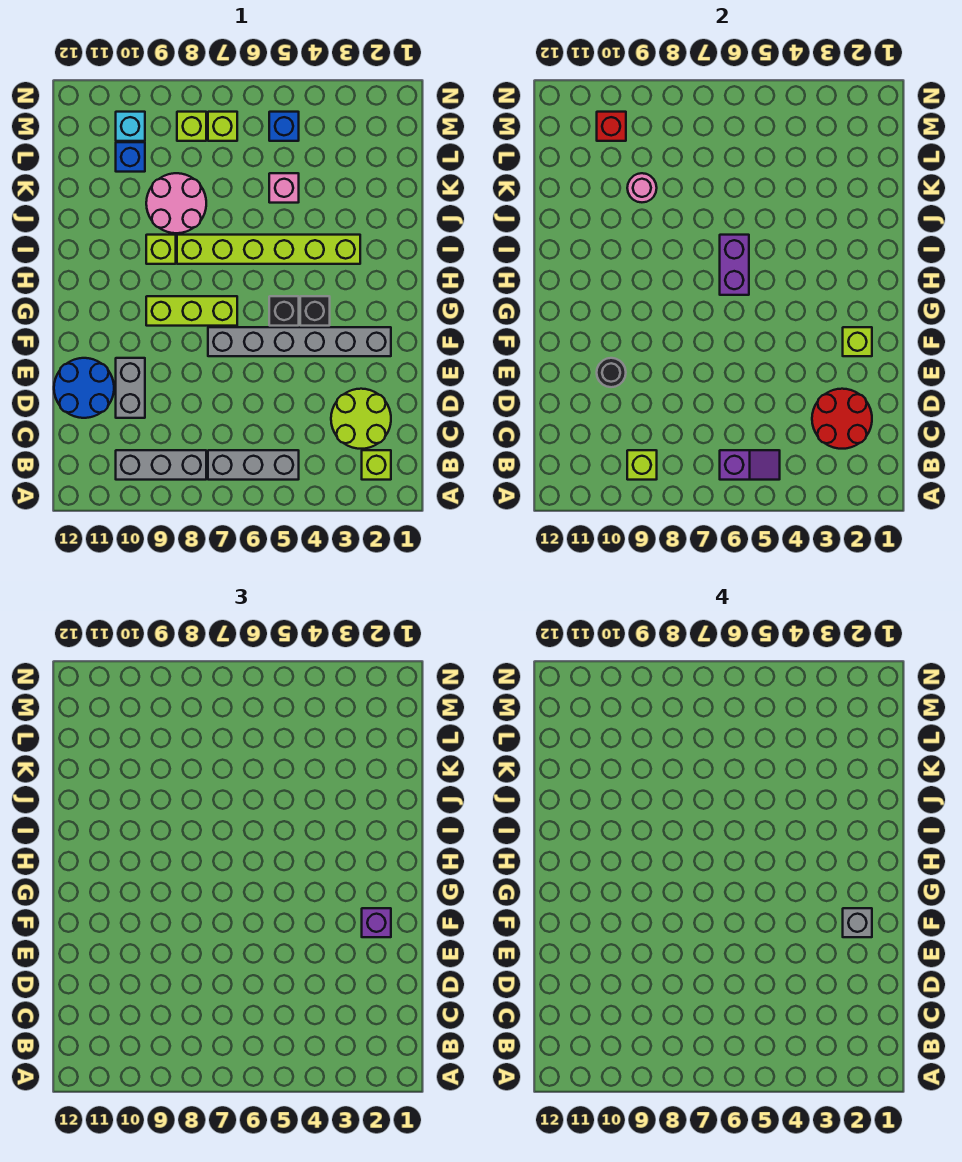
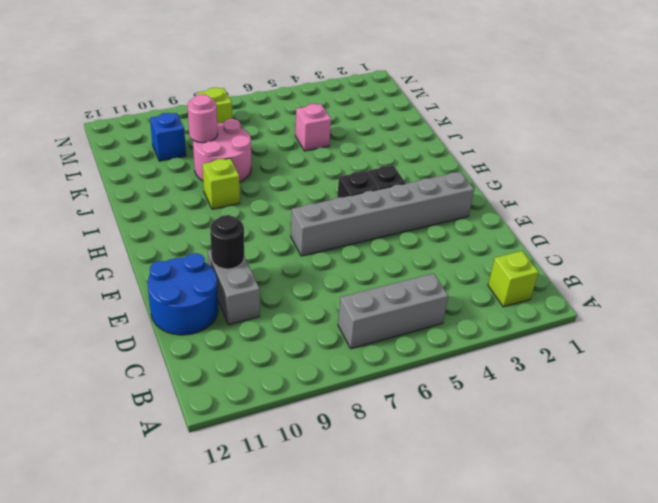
none -> grey brick B8:B10 level 1
none -> lime round brick C2:D3 level 1
none -> lime brick G7:G9 level 1

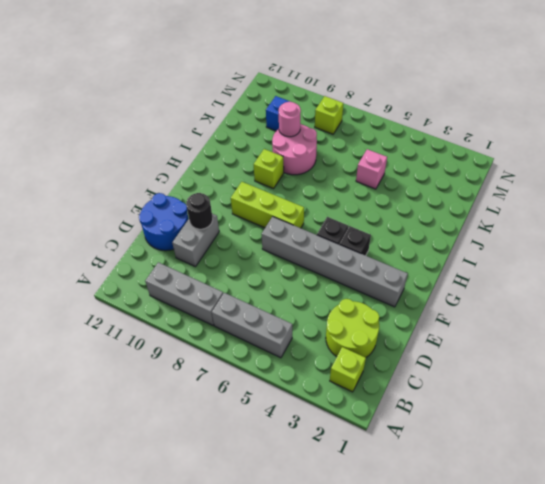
none -> lime brick I3:I8 level 1
none -> blue brick M5 level 1
none -> lime brick M7 level 1

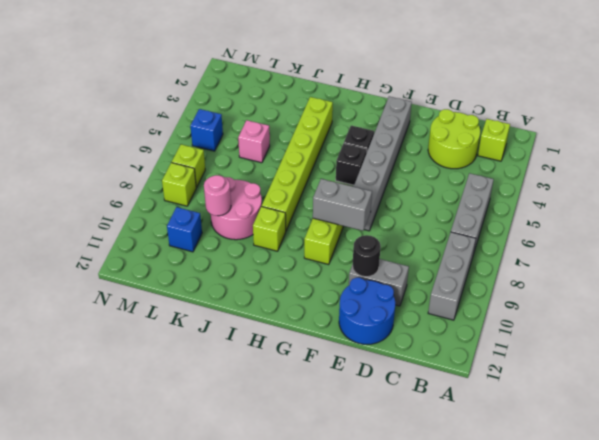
grey brick F8:G8 level 2 -> none
none -> cyan brick M10 level 1
none -> purple slope B5:B6 level 2 top 6
none -> lime brick B9 level 2

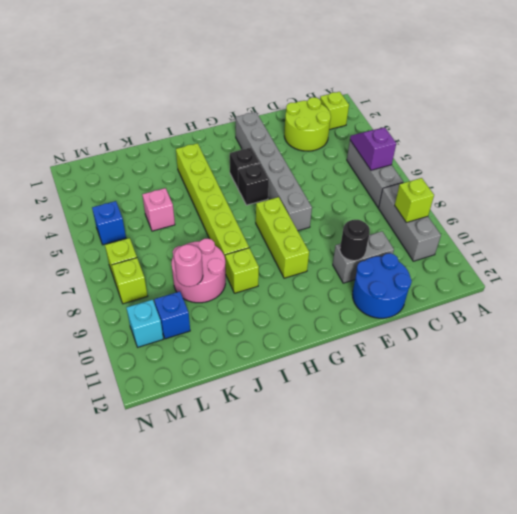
none -> red round brick C2:D3 level 2
none -> lime brick F2 level 2
none -> purple brick H6:I6 level 2

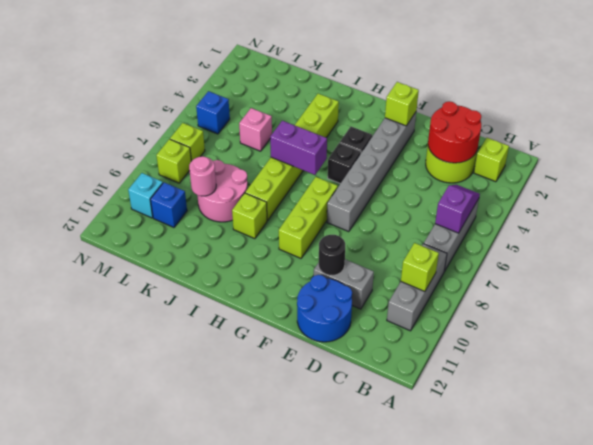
none -> red brick M10 level 2
none -> purple brick F2 level 3
none -> grey brick F2 level 4

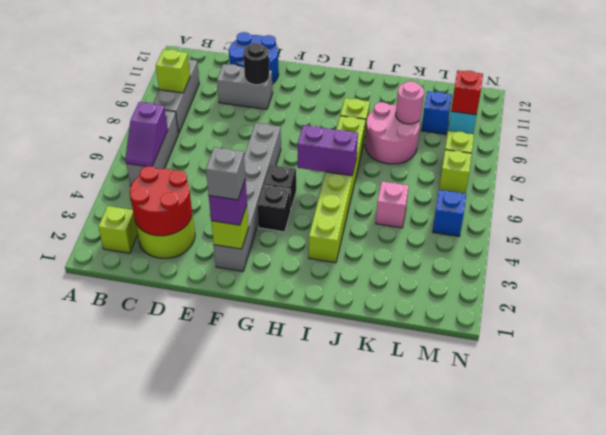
none -> lime brick G7:G9 level 1

